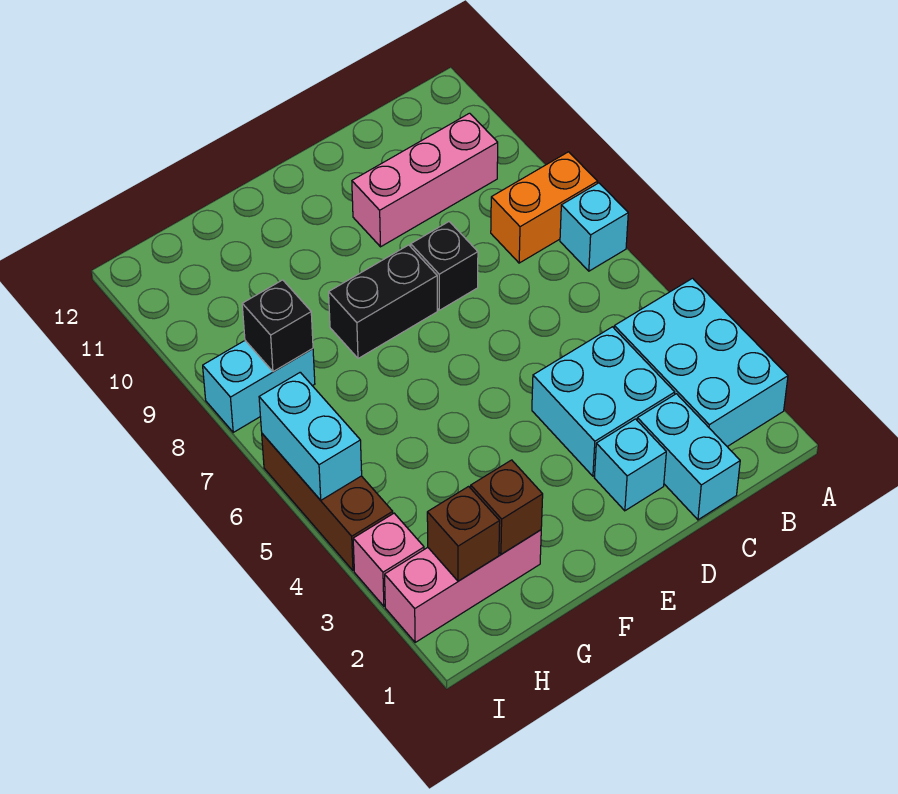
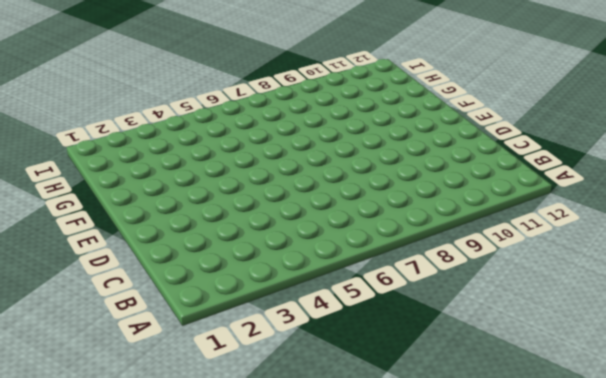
none -> cyan brick A2:B4 level 1
none -> cyan brick A7 level 1
none -> orange brick A8:B8 level 1

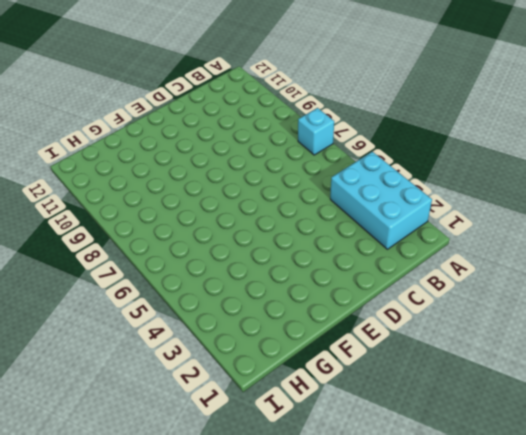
none -> orange brick A8:B8 level 1
none -> pink brick B10:D10 level 1
none -> cyan brick C1:C2 level 1

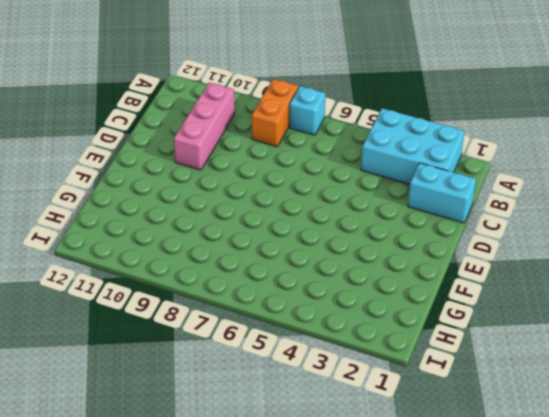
none -> cyan brick C3:D4 level 1
none -> cyan brick D2 level 1
none -> black brick D8 level 1

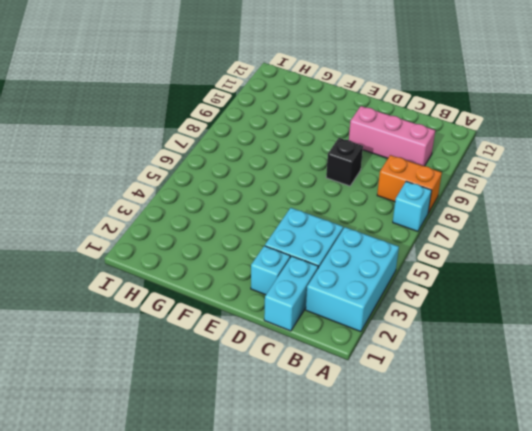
none -> black brick E8:F8 level 1
none -> pink brick G2:I2 level 1
none -> cyan brick H8:I8 level 1

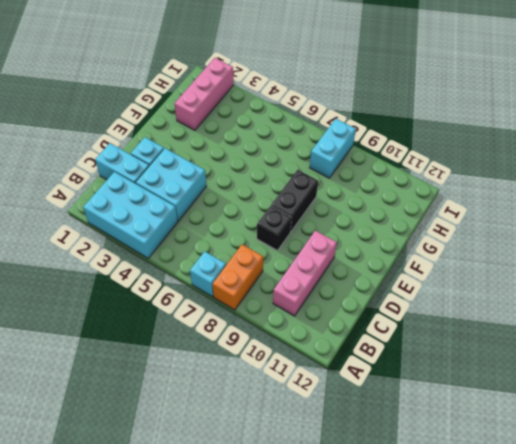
none -> pink brick I3 level 1
none -> brown brick I4:I6 level 1
none -> brown brick G2 level 2

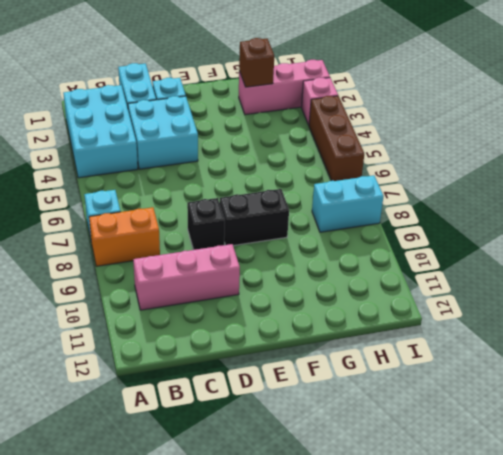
none -> brown brick H2 level 2
none -> black brick H8 level 2
none -> cyan brick I5:I6 level 2

